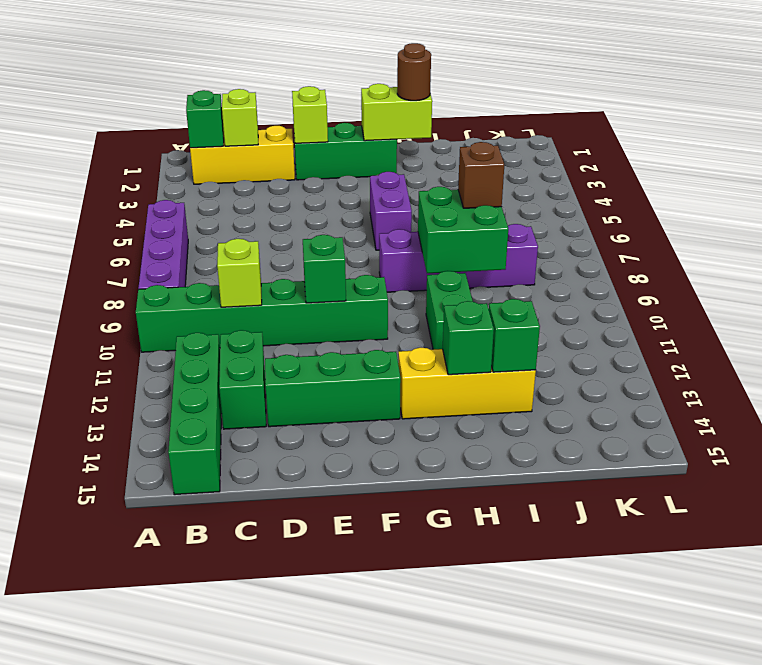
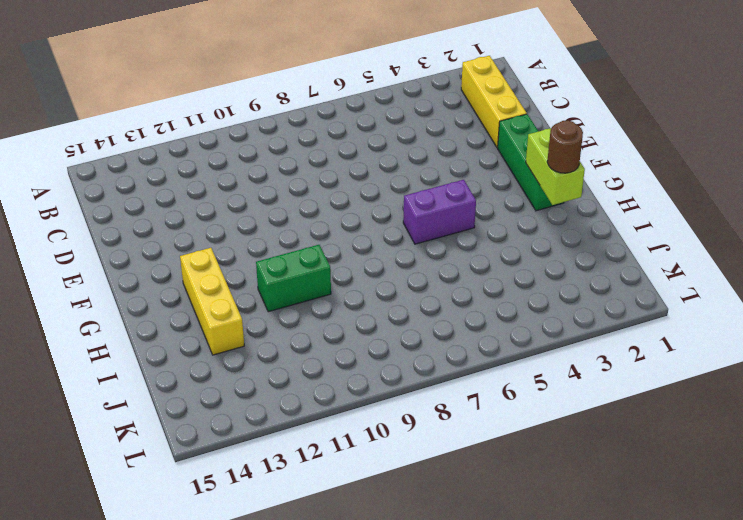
none -> purple brick A6:A9 level 1
none -> green brick A10:F10 level 1
none -> green brick B12:B15 level 1

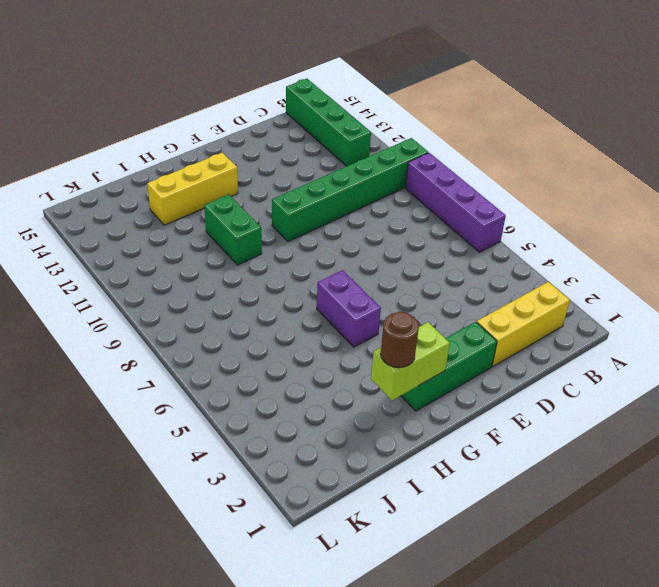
none -> green brick C12:C13 level 1
none -> green brick D13:F13 level 1
none -> purple brick G8:J8 level 1

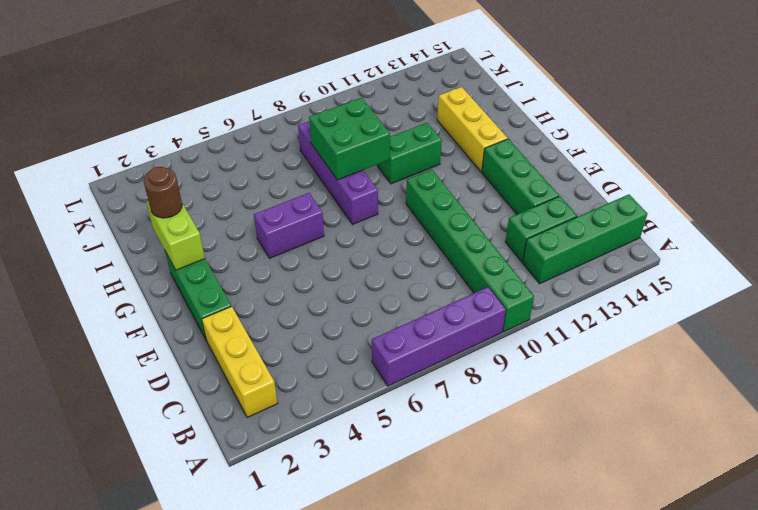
none -> green brick B2 level 2
none -> lime brick C2 level 2
none -> lime brick C10 level 2

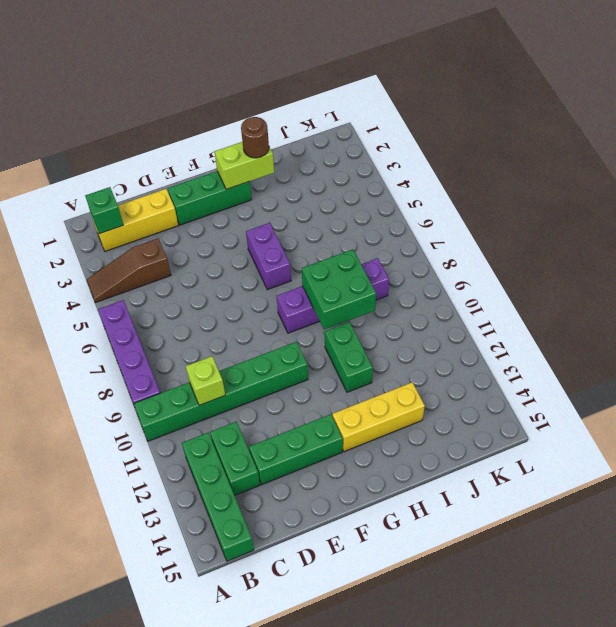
brown slope A4:C4 level 1 top C -> none
none -> lime brick C2 level 2
none -> lime brick E2 level 2
none -> green brick E10 level 2

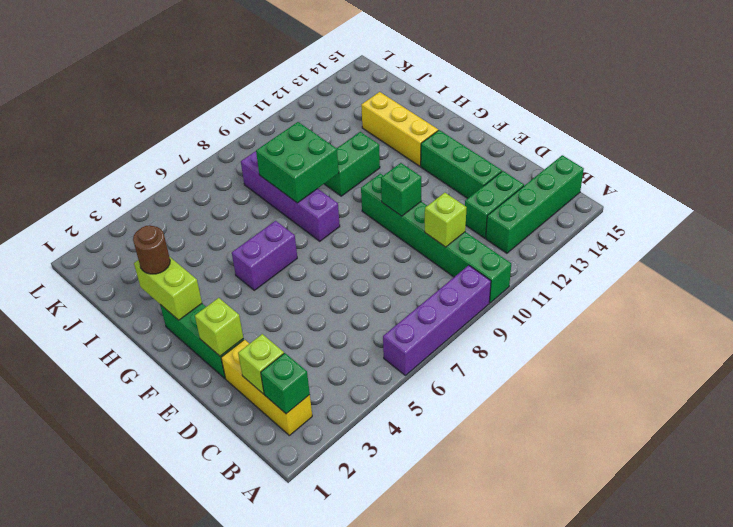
none -> green brick H13 level 2
none -> green brick I13 level 2
none -> brown brick I8 level 3

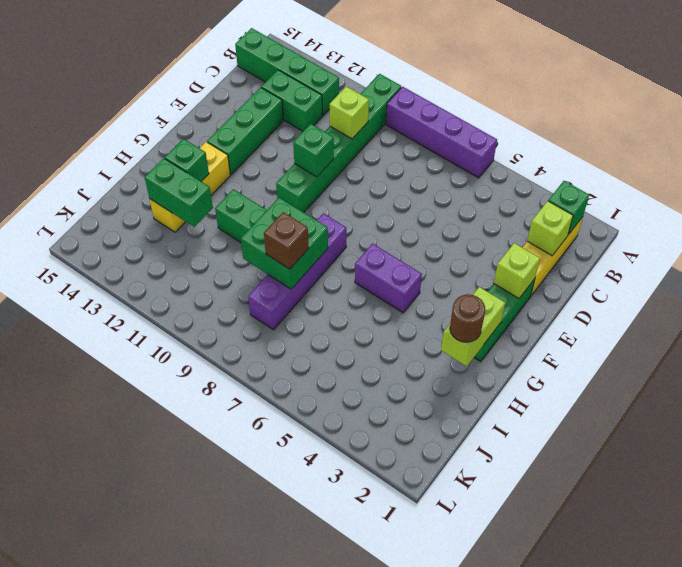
green brick I12:I13 level 2 -> green brick I13 level 2

